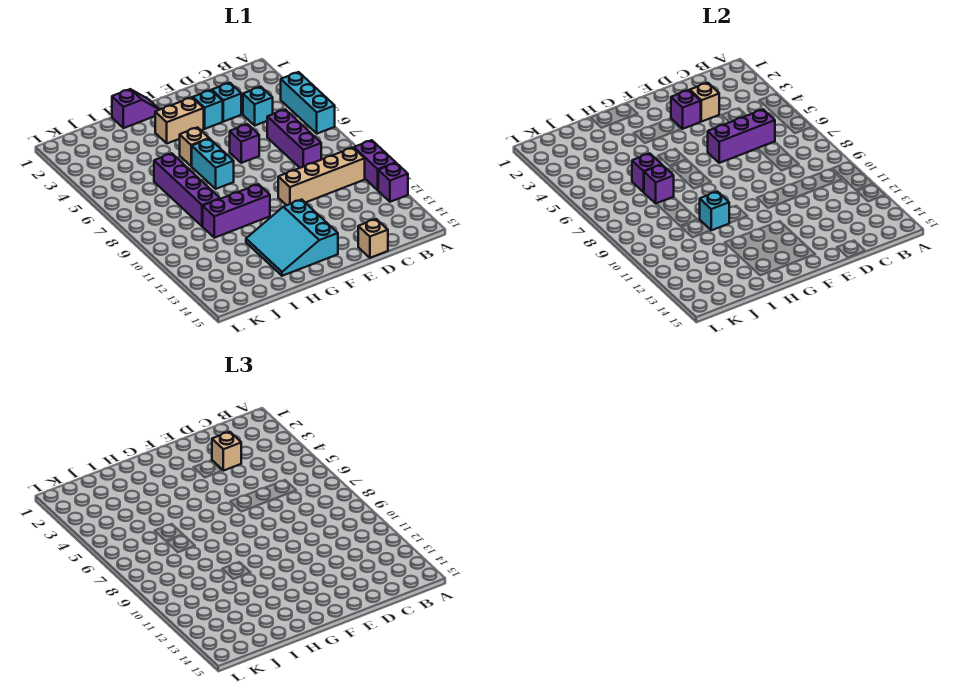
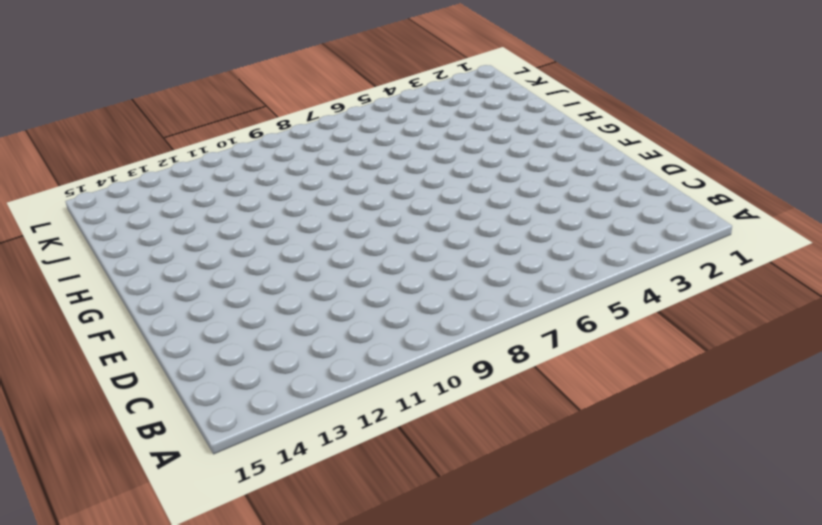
none -> cyan brick A4:A6 level 1
none -> purple brick A10:A11 level 1
none -> purple brick A12 level 1

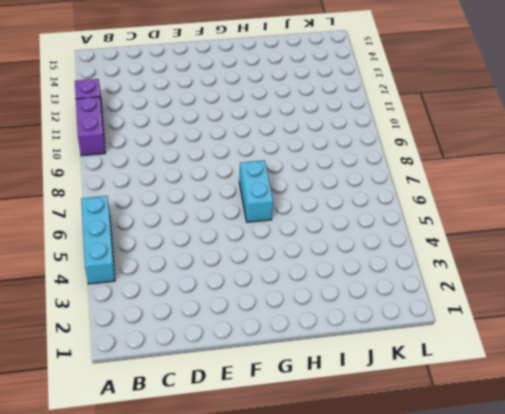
none -> tan brick B10:E10 level 1
none -> cyan brick C4 level 1
none -> purple brick C6:C8 level 1

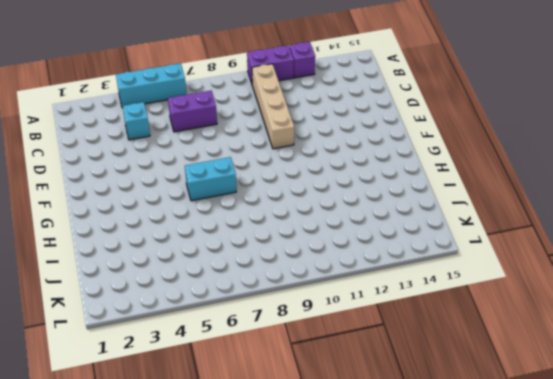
purple brick C6:C7 level 1 -> purple brick C6:C8 level 1
none -> cyan brick D3 level 1
none -> tan brick D15 level 1
none -> cyan brick E3 level 1

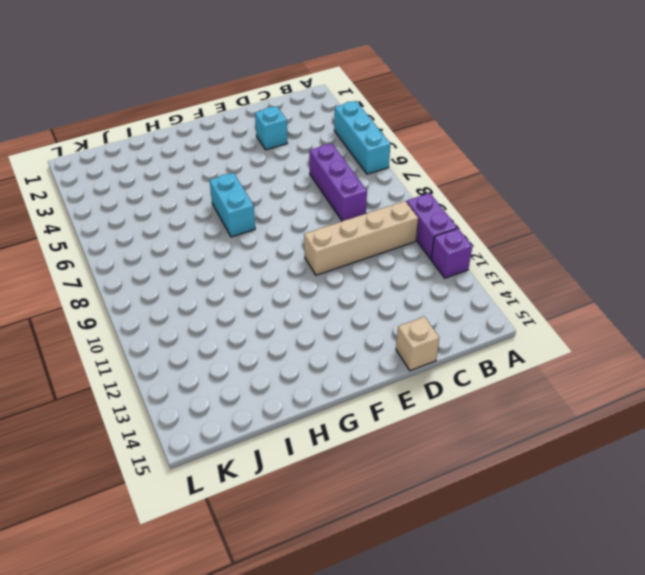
none -> cyan brick C4 level 1
none -> cyan brick E3 level 1
none -> purple brick E6 level 1

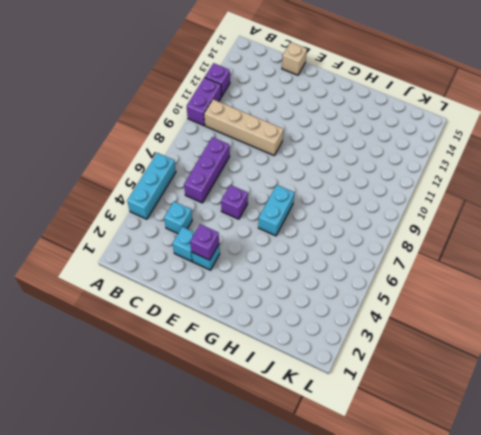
none -> tan brick F3:G3 level 1
none -> cyan slope F12:H14 level 1 top F
none -> purple slope G1:H1 level 1 top H

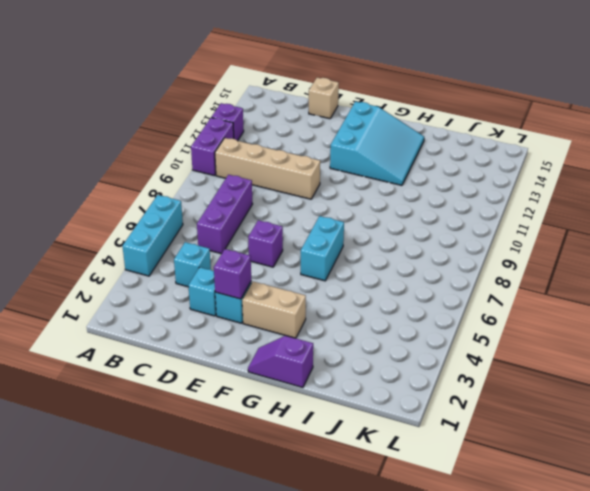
none -> tan brick G5 level 1
none -> purple brick G10:I10 level 1
none -> purple brick I6:I9 level 1

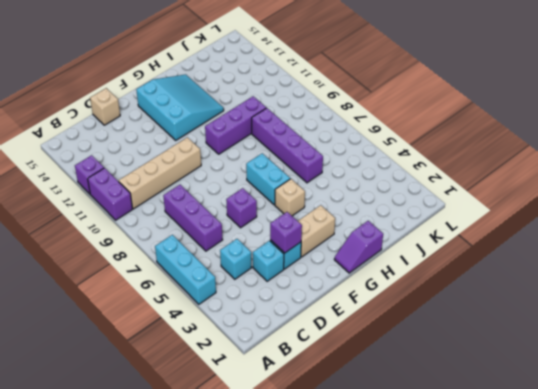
none -> purple brick C6:E6 level 2
none -> tan brick D3 level 2
none -> cyan brick H10 level 2

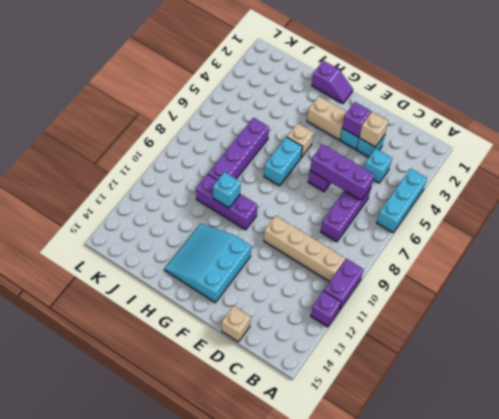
none -> purple brick I6 level 2
none -> purple brick I7 level 2
none -> tan brick D3 level 3

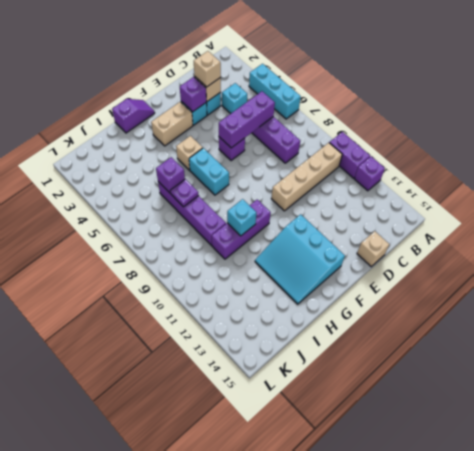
purple plate I7 level 2 -> purple brick I7 level 2

